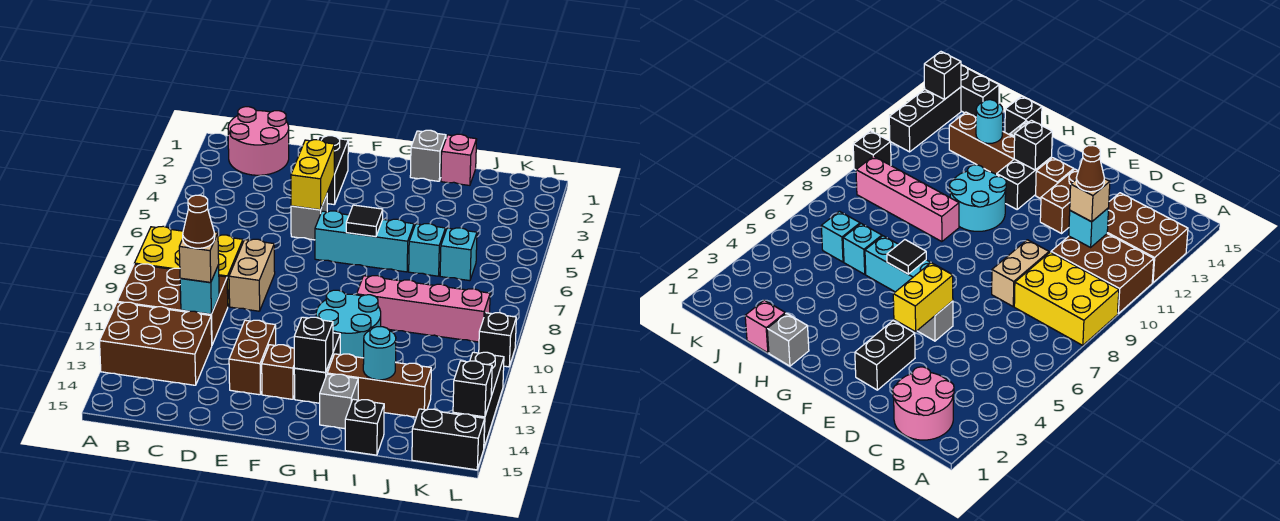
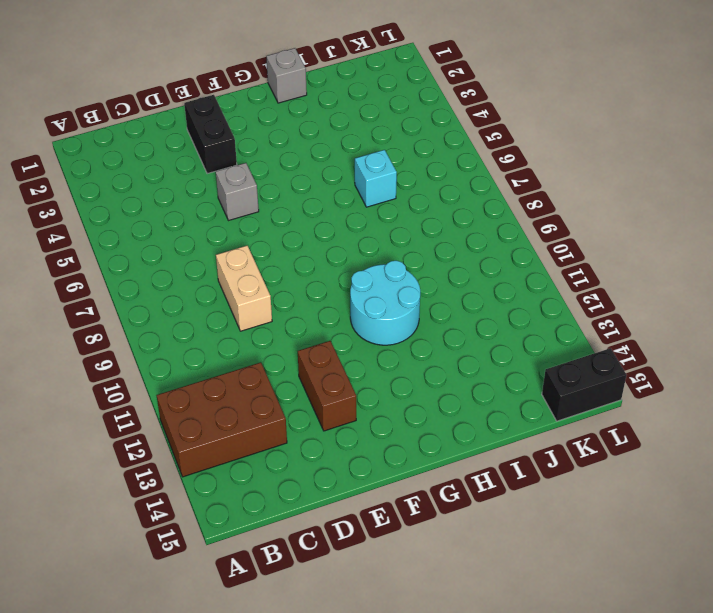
none -> yellow brick A8:C9 level 1
none -> brown brick A10:C11 level 1
none -> pink round brick B1:C2 level 1
none -> cyan brick F6:H6 level 1

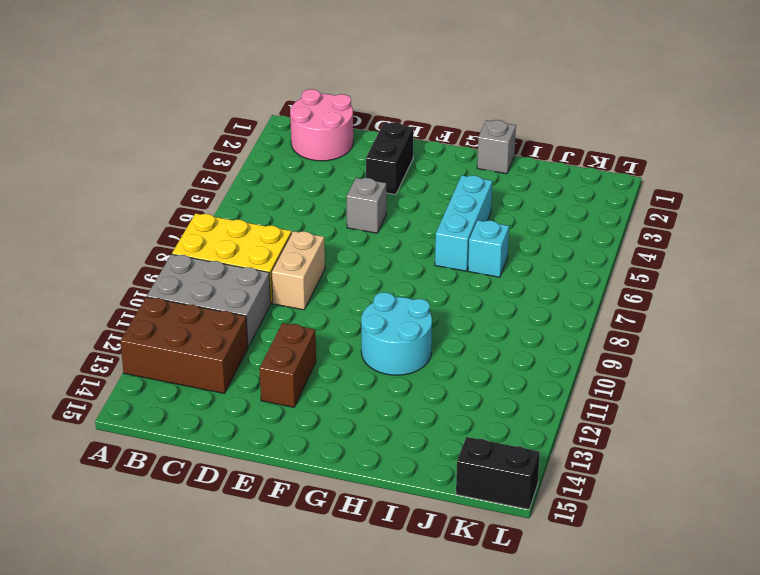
grey brick A10:C11 level 1 -> brown brick A10:C11 level 1
cyan brick H4:H6 level 1 -> cyan brick F6:H6 level 1
none -> brown brick F13 level 1
none -> black brick G12:G13 level 1
none -> pink brick H9:K9 level 1
none -> brown brick H13:J13 level 1

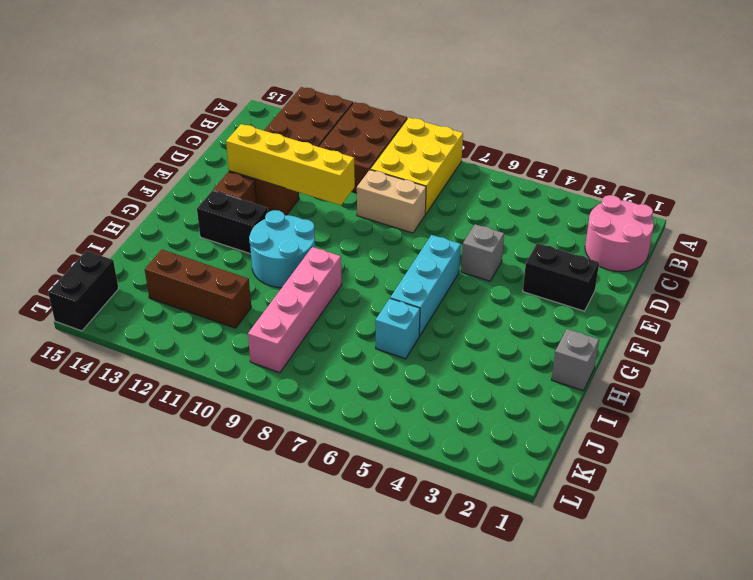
yellow brick E10:E13 level 2 -> none
brown brick J11:J13 level 1 -> brown brick H13:J13 level 1
none -> grey brick H14 level 1
none -> pink brick I1 level 1
none -> black brick I15 level 1
none -> cyan brick J6 level 1

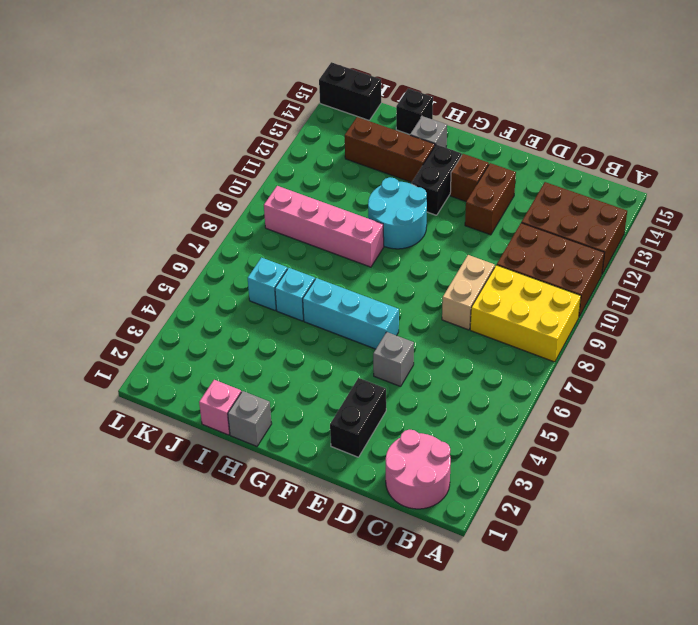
none -> black brick L10 level 1
none -> black brick L12:L14 level 1
none -> cyan brick C11 level 2
none -> yellow brick E4:E5 level 2

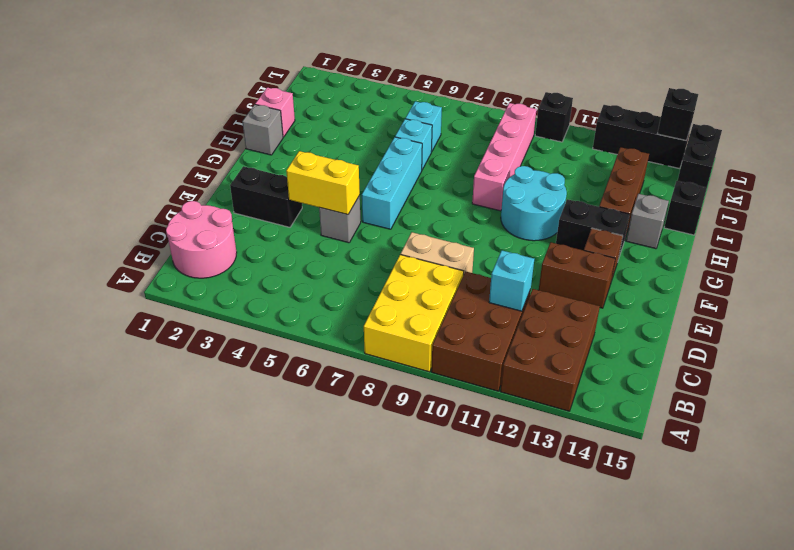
none -> black tile G6 level 2
none -> black brick G13 level 2
none -> cyan round brick I13 level 2
none -> tan brick C11 level 3

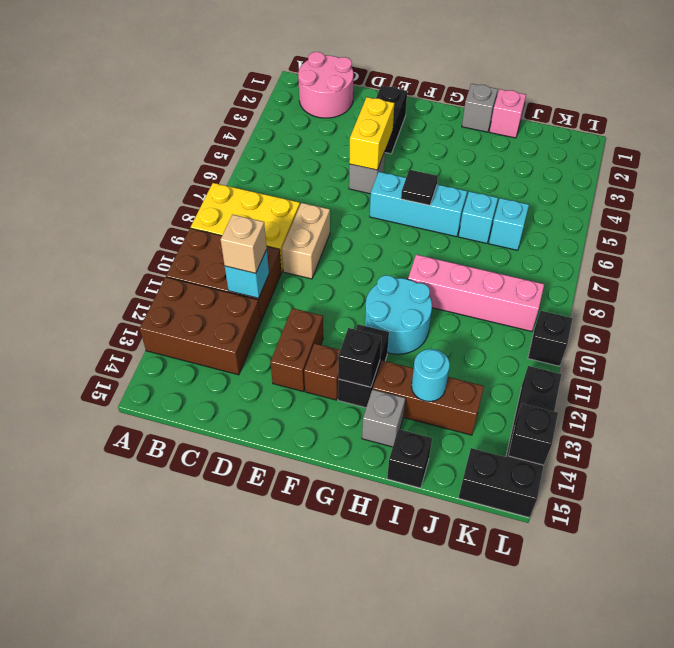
none -> brown cone C11 level 4

